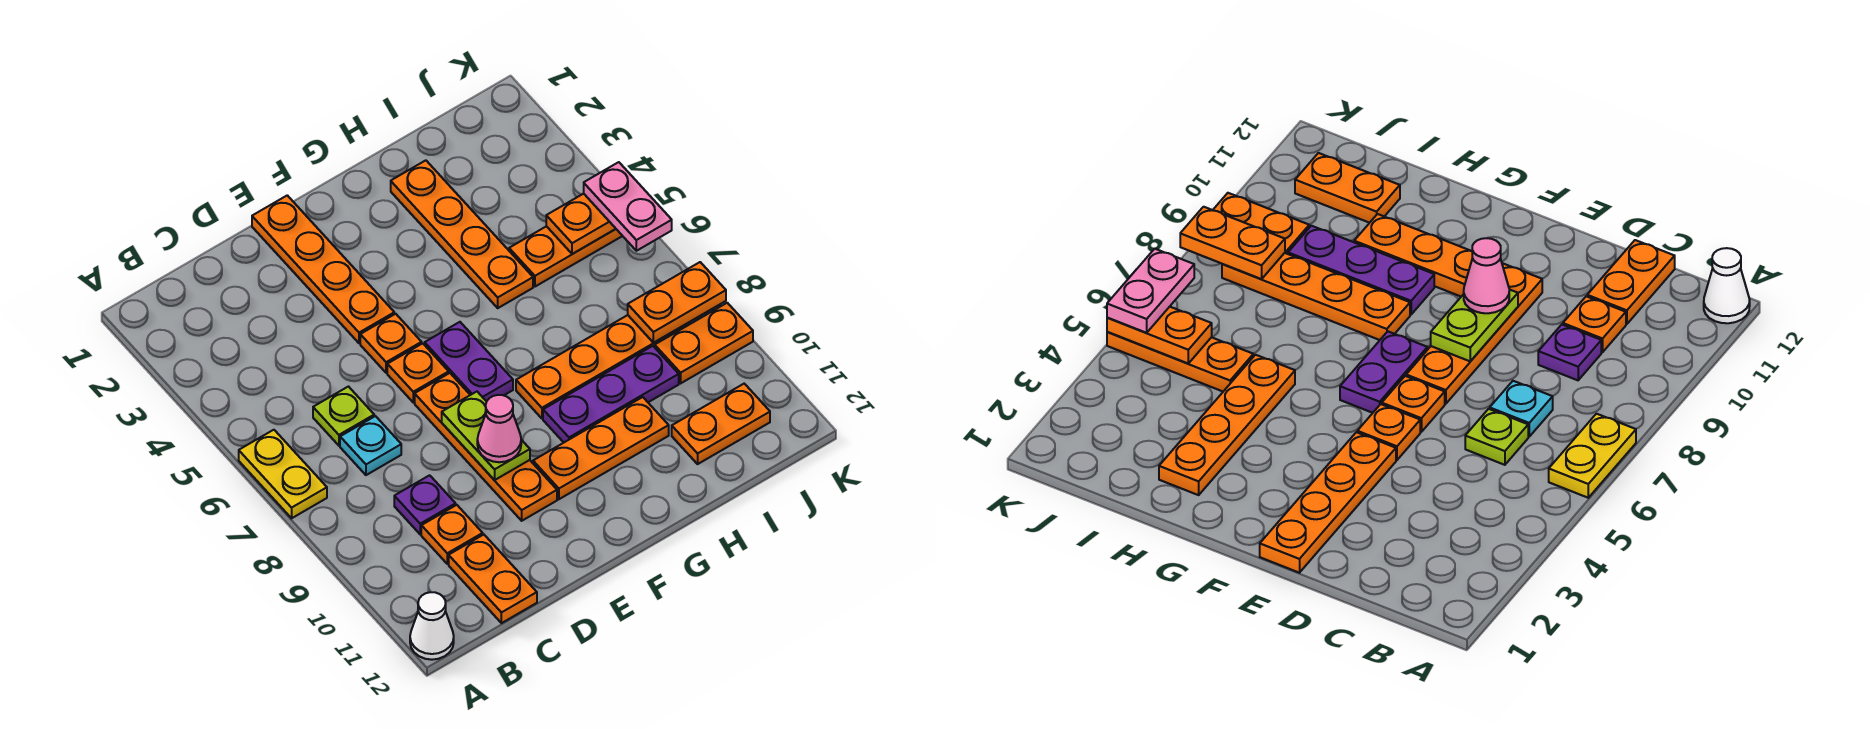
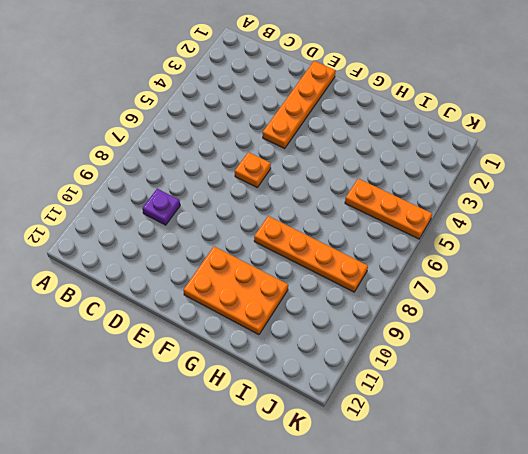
orange plate F10:H11 level 1 -> orange plate F10:H10 level 1
none -> yellow plate A6:A7 level 1
none -> white cone A12 level 1
none -> lime plate C6 level 1

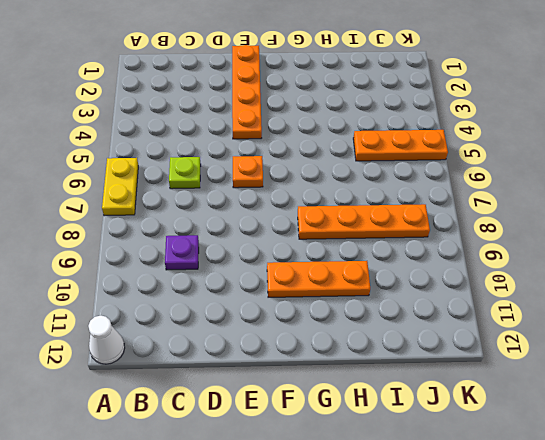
none -> cyan plate C7 level 1
none -> orange plate C10 level 1
none -> orange plate C11:C12 level 1

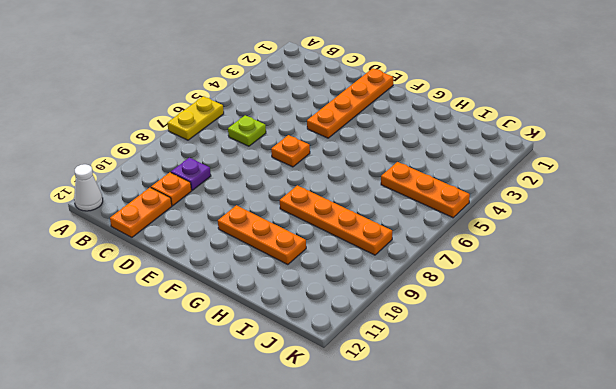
none -> cyan plate C7 level 1
none -> orange plate E5 level 1
none -> orange plate E7:E10 level 1

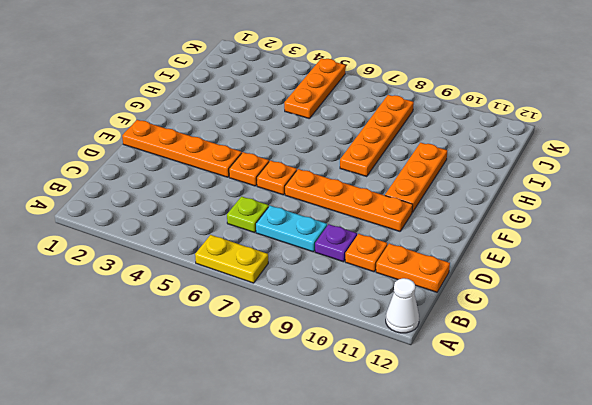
cyan plate C7:C8 level 1 -> cyan plate C7 level 1
none -> purple plate F6:F7 level 1
none -> purple plate G9:I9 level 1
none -> orange plate H2:H5 level 1

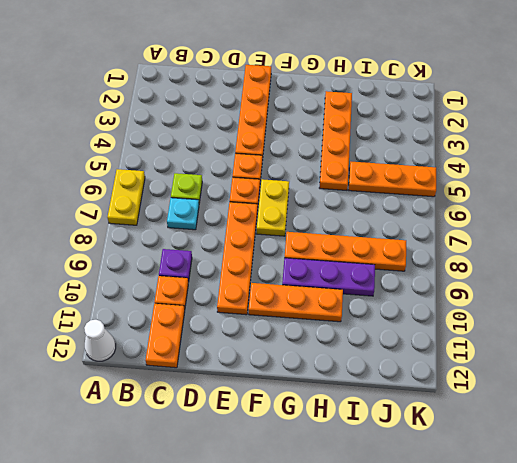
yellow plate F6:F7 level 1 -> purple plate F6:F7 level 1
none -> orange plate I11:J11 level 1
none -> orange plate J9:K9 level 1
none -> lime plate E8:E9 level 2

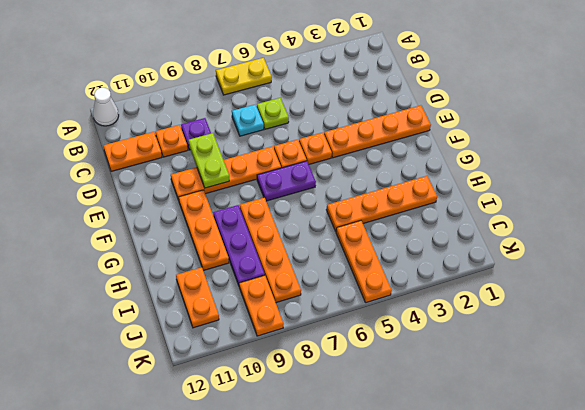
lime plate D9:E9 level 2 -> lime plate E8:E9 level 2
none -> orange plate J5:K5 level 2
none -> orange plate J8:K8 level 2
none -> pink cone E9 level 3

